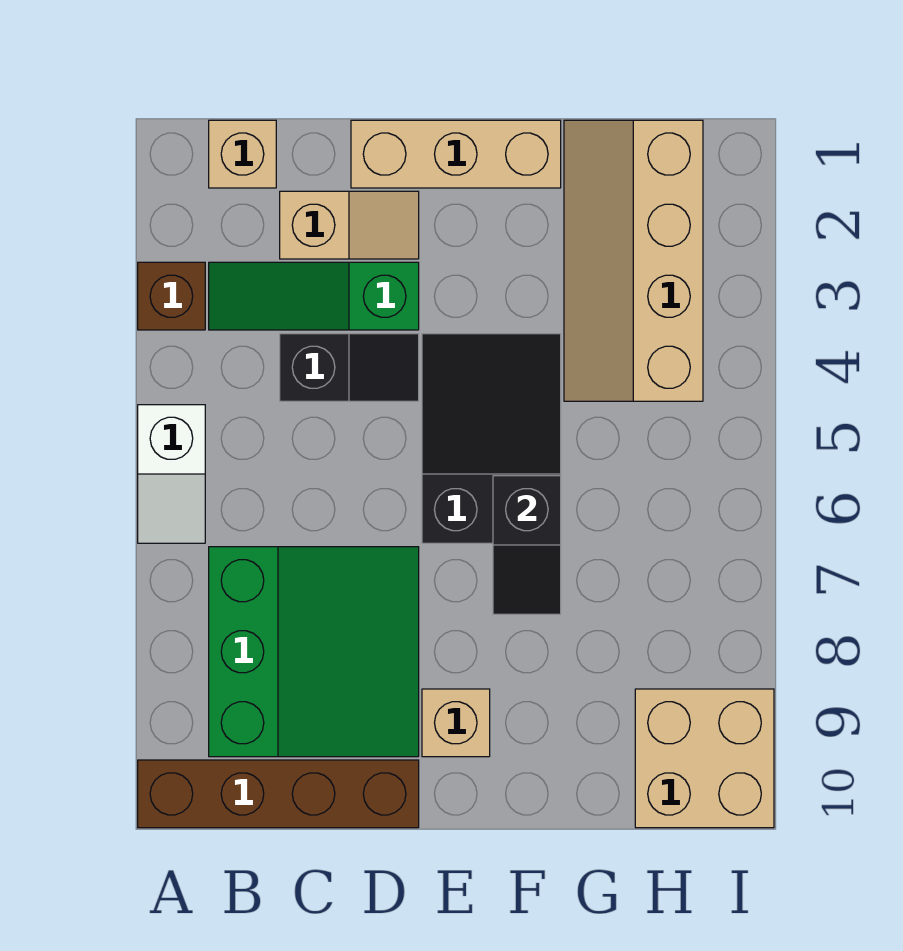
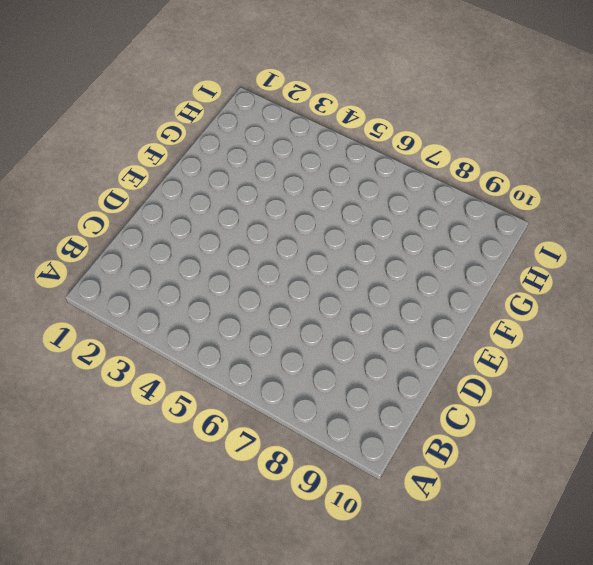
none -> brown brick A3 level 1
none -> white slope A5:A6 level 1 top 5
none -> brown brick A10:D10 level 1

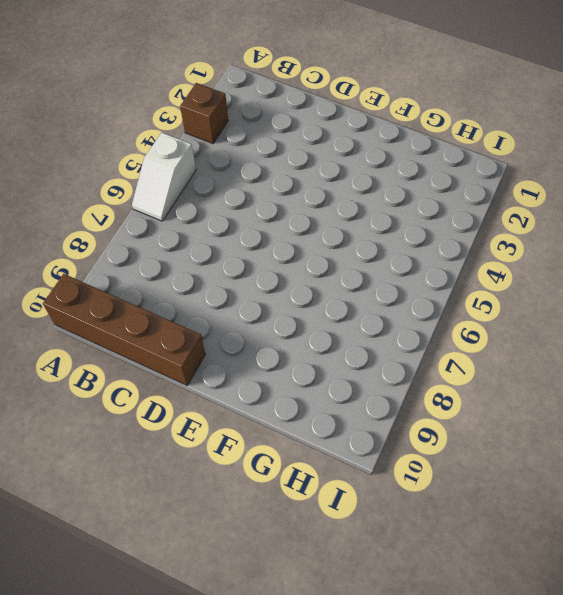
none -> tan brick B1 level 1
none -> green slope B3:D3 level 1 top D
none -> green slope B7:D9 level 1 top B

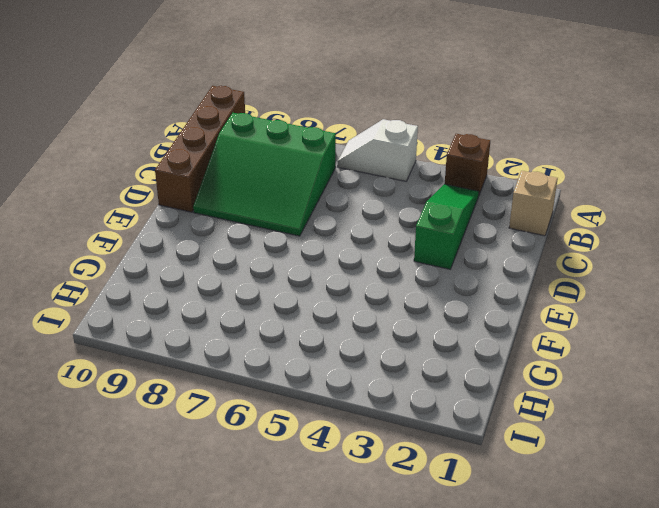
none -> tan slope C2:D2 level 1 top C
none -> black slope C4:D4 level 1 top C
none -> tan brick D1:F1 level 1

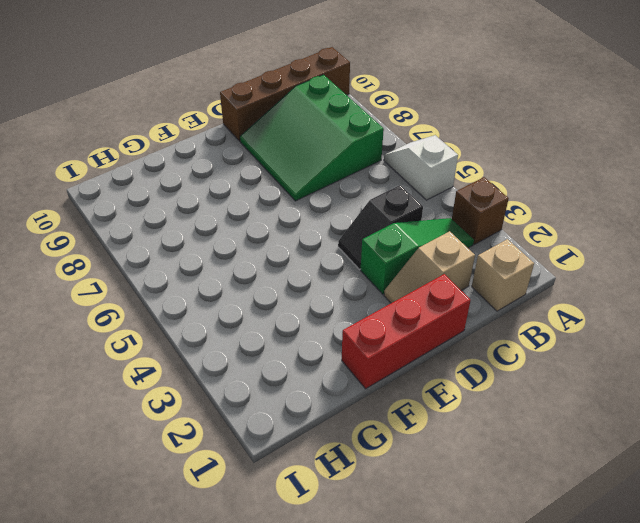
red brick D1:F1 level 1 -> tan brick D1:F1 level 1
none -> black slope E4:F6 level 1 top 6
none -> tan brick E9 level 1
none -> tan slope G1:H4 level 1 top H

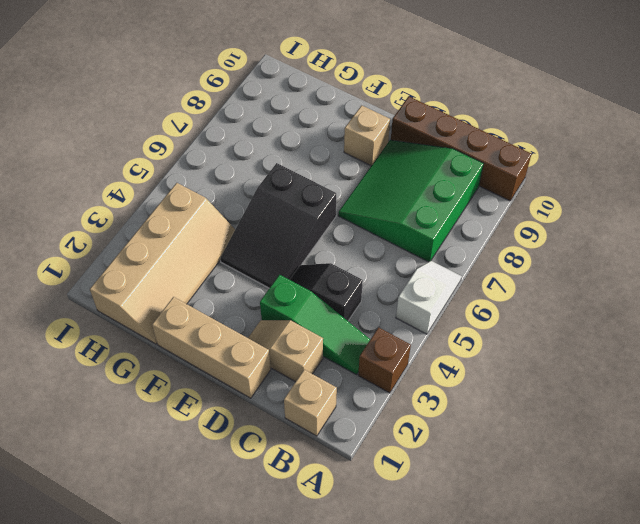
none -> tan brick H9:I10 level 1
none -> black slope F6:F7 level 2 top 6

